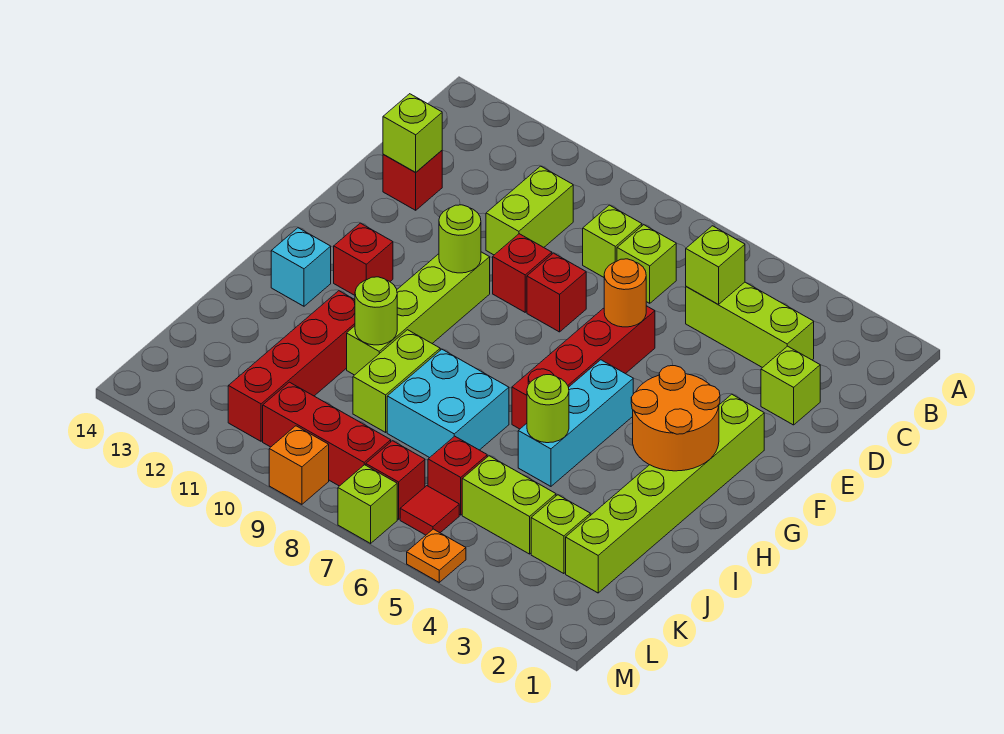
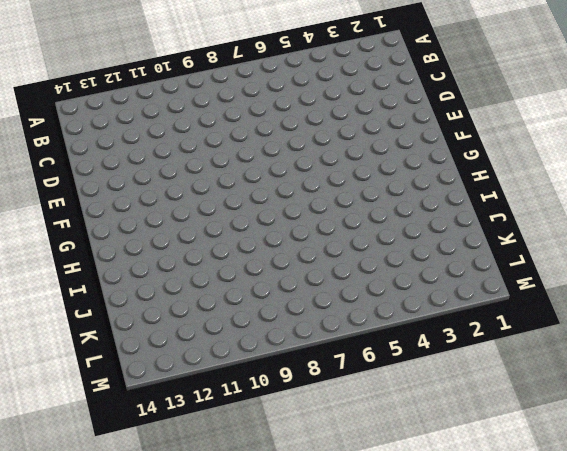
none -> lime brick C3:C5 level 1
none -> lime brick C7 level 1
none -> lime brick C8 level 1
none -> lime brick C10:D10 level 1

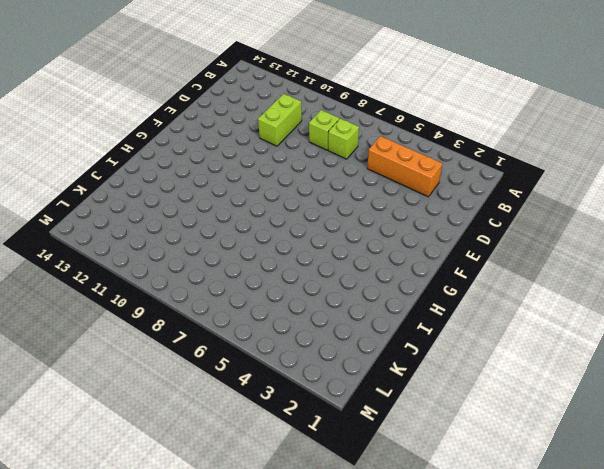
orange brick C3:C5 level 1 -> lime brick C3:C5 level 1
none -> lime brick D2 level 1
none -> red brick D13 level 1
none -> red brick E6:H6 level 1
none -> red brick E8 level 1

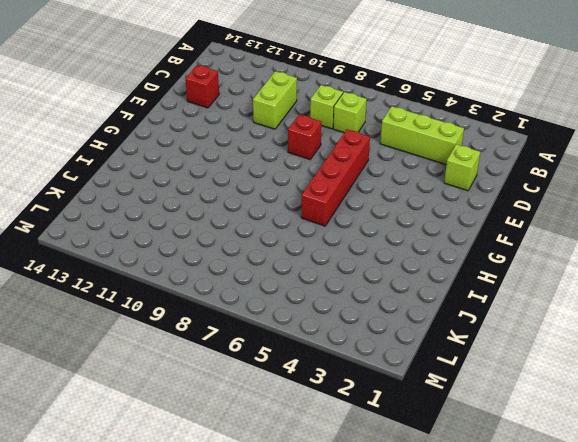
none -> red brick E9 level 1
none -> lime brick F2:K2 level 1
none -> lime brick F10:I10 level 1
none -> cyan brick G5:I5 level 1

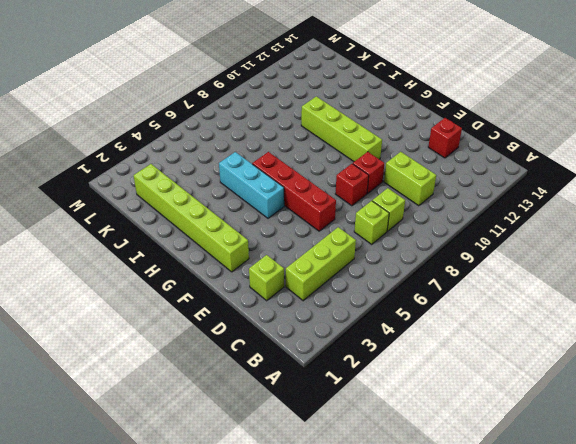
none -> red brick G12 level 1
none -> cyan brick H13 level 1
none -> cyan brick I7:J8 level 1
none -> lime brick I9:J9 level 1

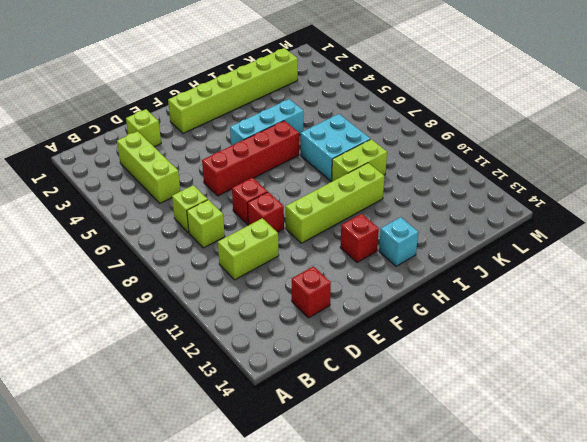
none -> red brick I11:L11 level 1
none -> lime brick K3 level 1
none -> lime brick K4:K5 level 1
none -> red brick K6 level 1

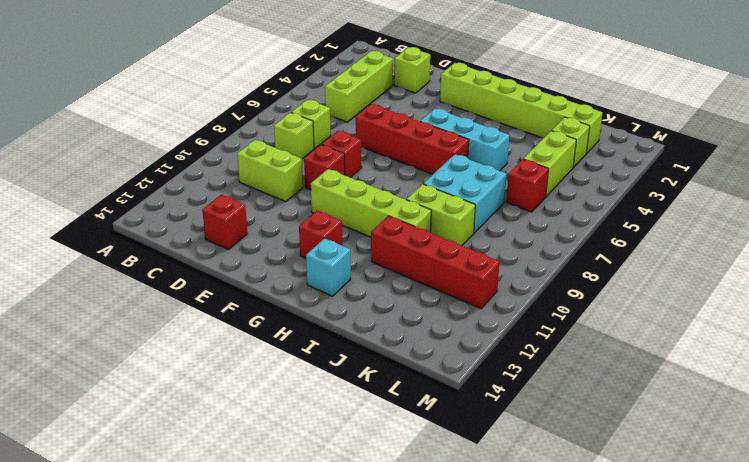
none -> red tile L6 level 1
none -> red brick L7 level 1
none -> red brick L8:L10 level 1
none -> orange plate M5 level 1

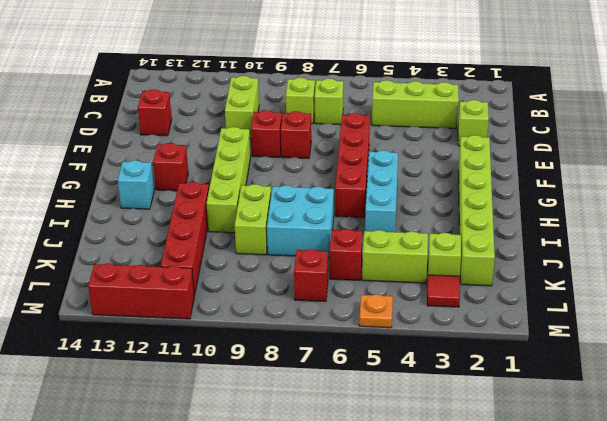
red tile L3 level 1 -> red tile L6 level 1
red brick M11:M13 level 1 -> red brick L8:L10 level 1
none -> lime brick M7 level 1
none -> orange brick M9 level 1
none -> lime brick C5 level 2
none -> lime brick D13 level 2

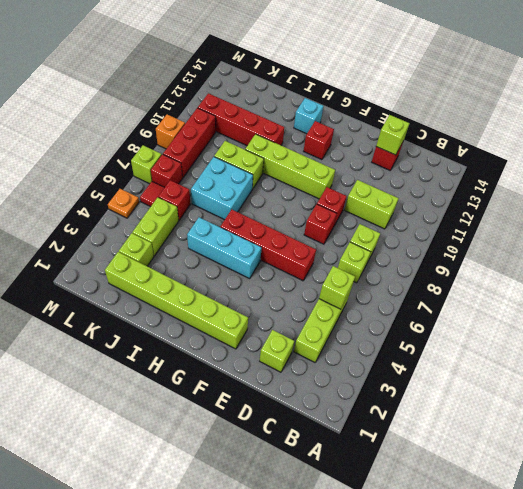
none -> orange round brick E6 level 2
none -> lime round brick F10 level 2
none -> orange round brick G2:H3 level 2
none -> lime round brick I5 level 2

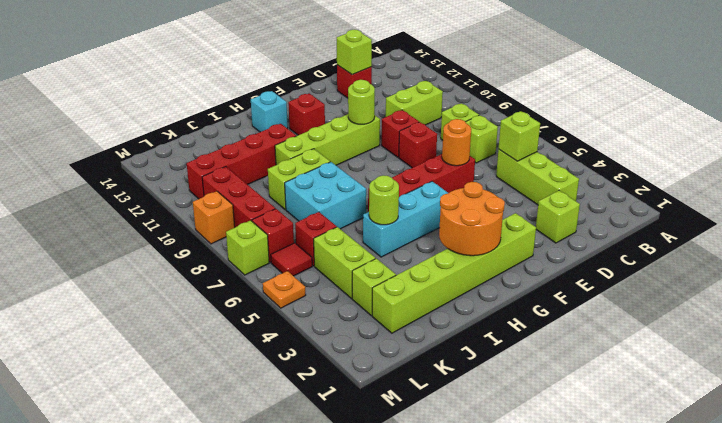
none -> lime round brick I10 level 2

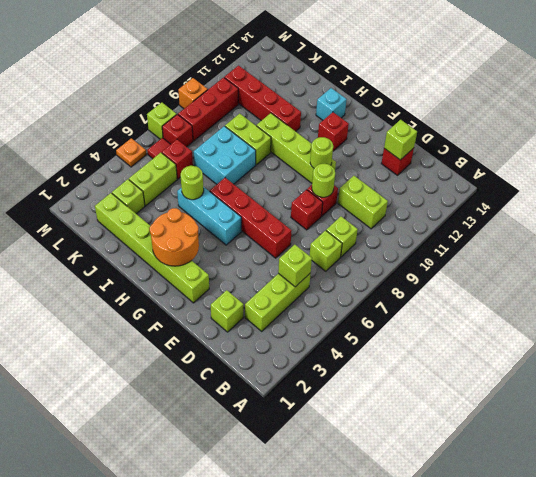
lime round brick E9 level 2 -> lime round brick I10 level 2
none -> orange round brick E6 level 2

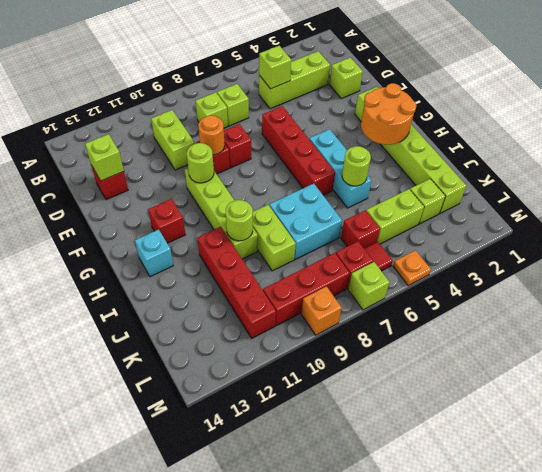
orange round brick E9 level 2 -> orange round brick E6 level 2

